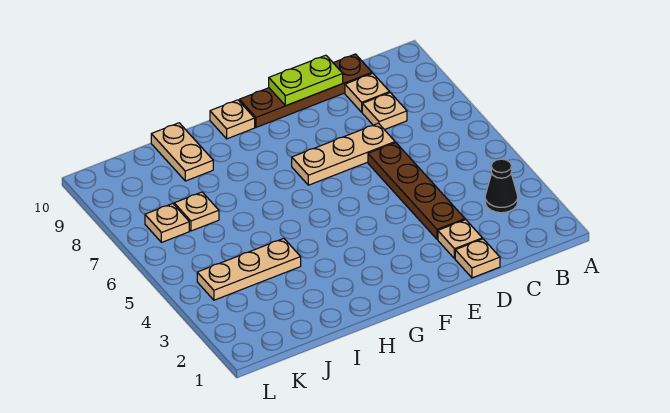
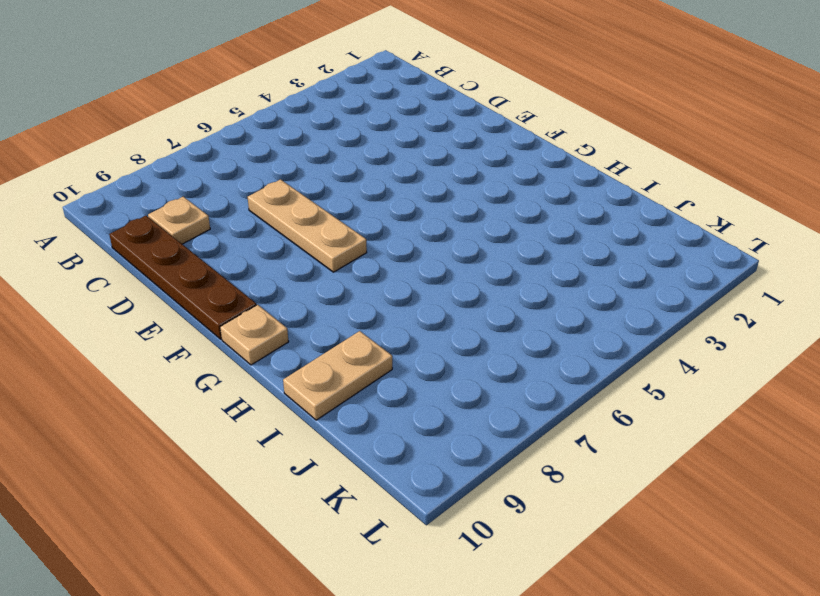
none -> black cone B3 level 1
none -> tan plate C8 level 1
none -> tan plate D1 level 1

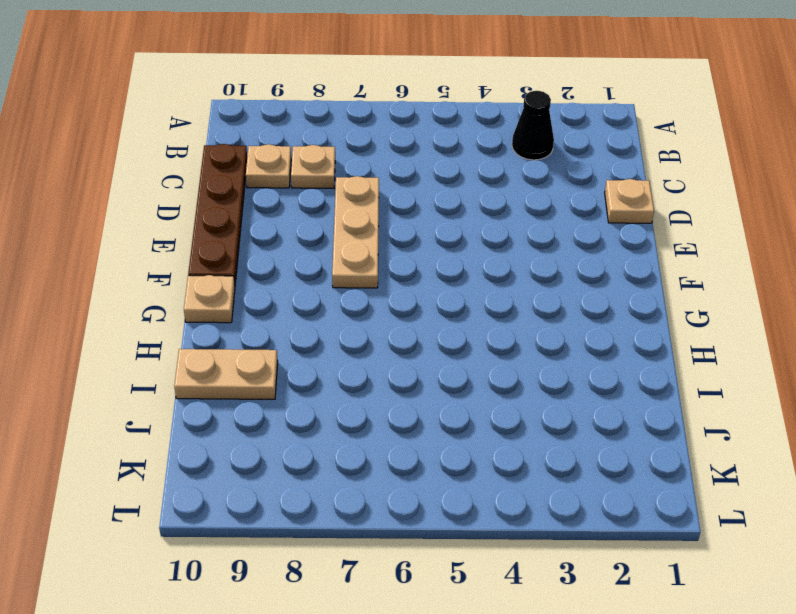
none -> tan plate D2 level 1
none -> brown plate D3:D6 level 1
none -> tan plate I4:K4 level 1

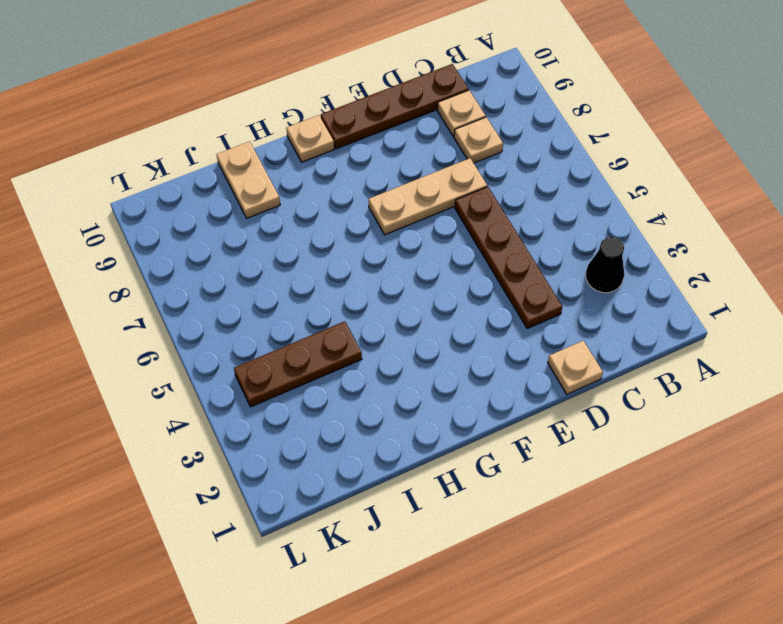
brown plate I4:K4 level 1 -> tan plate I4:K4 level 1
none -> tan plate D2 level 1
none -> tan plate J7 level 1
none -> tan plate K7 level 1

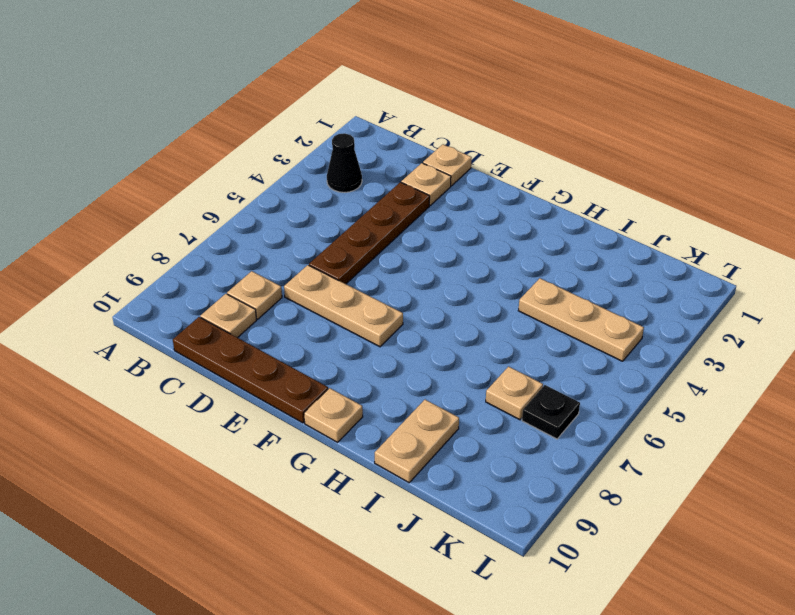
black plate K7 level 1 -> tan plate K7 level 1
none -> lime plate D10:E10 level 2

